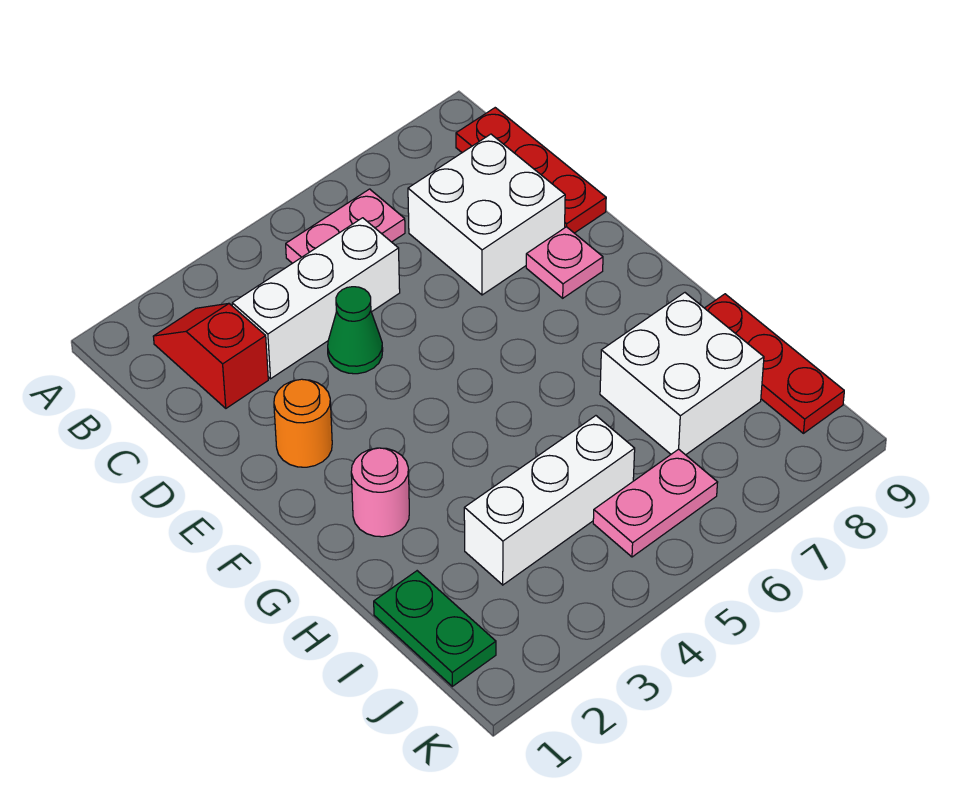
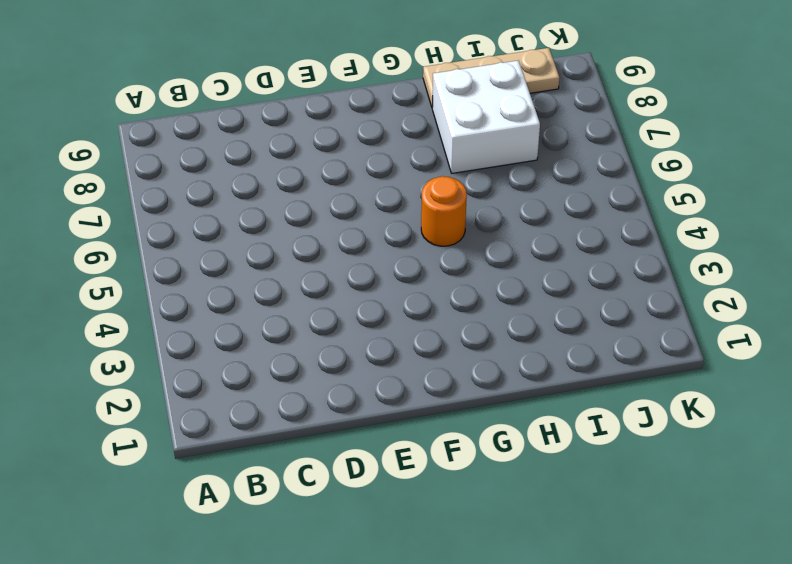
orange round brick G5 level 1 -> orange round brick E2 level 1
tan plate H9:J9 level 1 -> red plate H9:J9 level 1
none -> red slope B2:C2 level 1 top C
none -> pink plate B5:B6 level 1
none -> red plate B9:D9 level 1

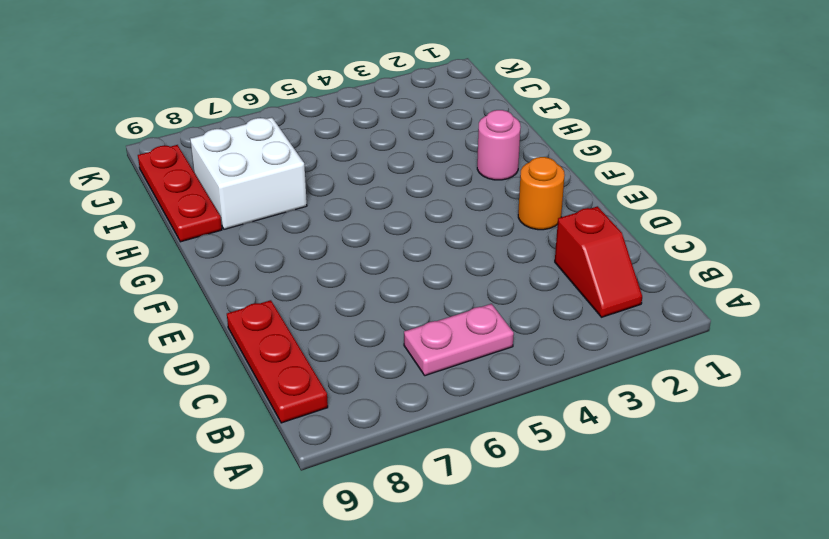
none -> white brick C3:C5 level 1
none -> white brick C7:D8 level 1
none -> green cone D4 level 1

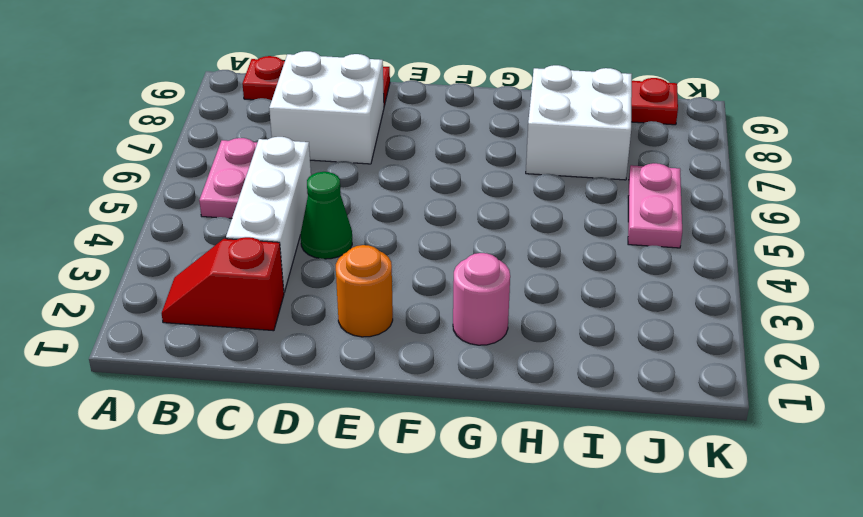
none -> pink plate E8 level 1
none -> green plate I1:J1 level 1
none -> white brick I3:I5 level 1

